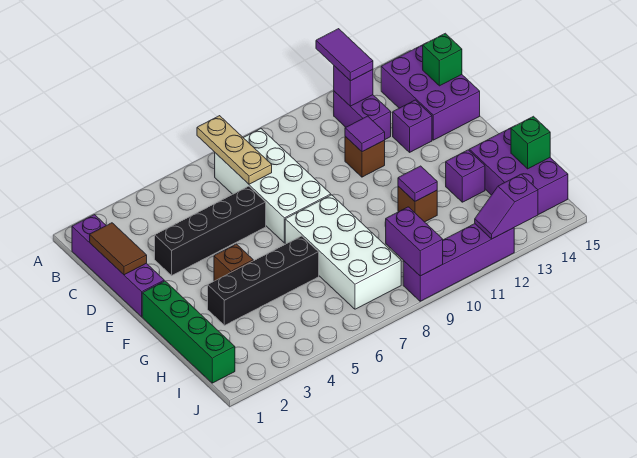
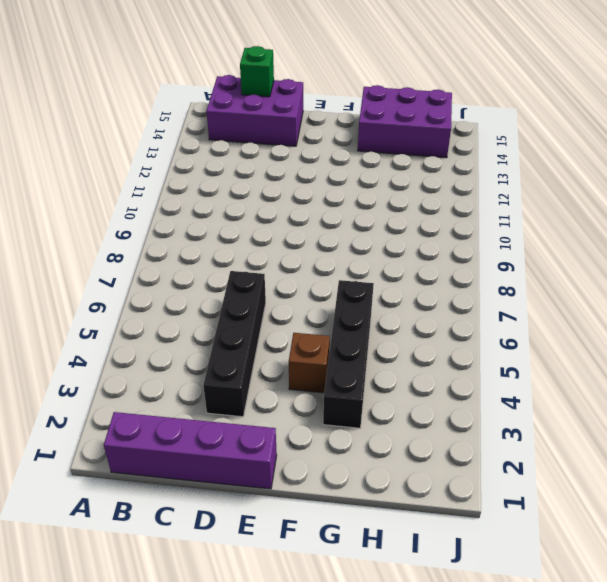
none -> white brick B7:E8 level 1
none -> purple brick B12:C12 level 1
none -> brown brick D11 level 1

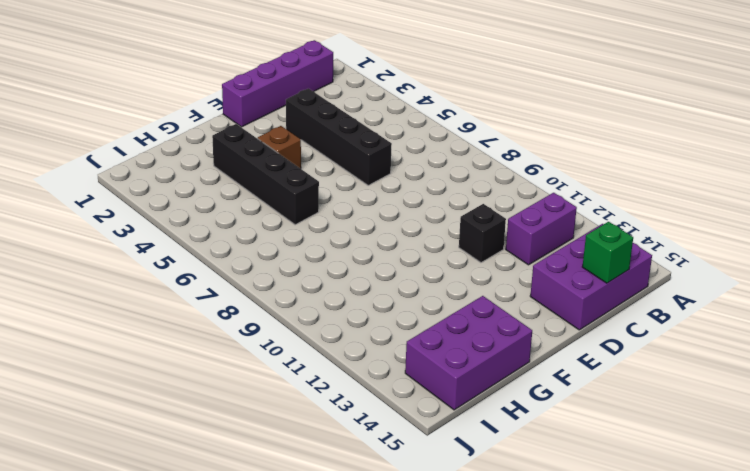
black brick D11 level 1 -> brown brick D11 level 1
none -> white brick B7:E8 level 1
none -> purple brick D13 level 1
none -> green brick F1:I1 level 1

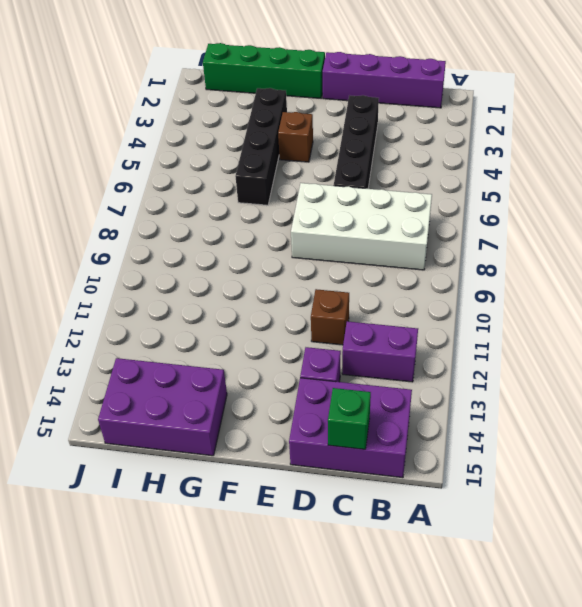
none -> white brick F7:I8 level 1
none -> brown brick G11 level 1
none -> purple brick G13 level 1

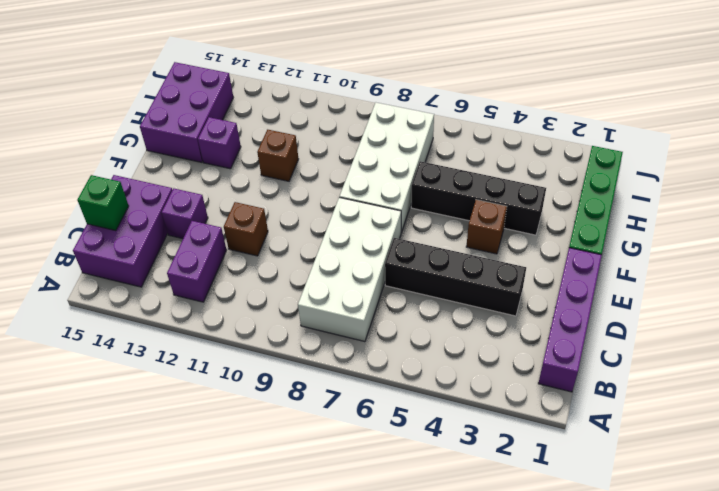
none -> purple brick J9:J12 level 1
none -> tan plate A7:C7 level 2
none -> purple brick B12 level 2

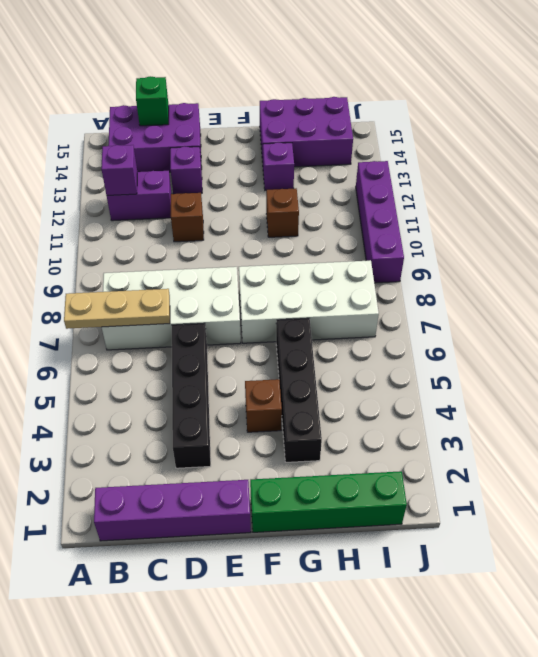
none -> brown tile C1:D1 level 2
none -> purple tile D11 level 2
none -> purple tile G11 level 2

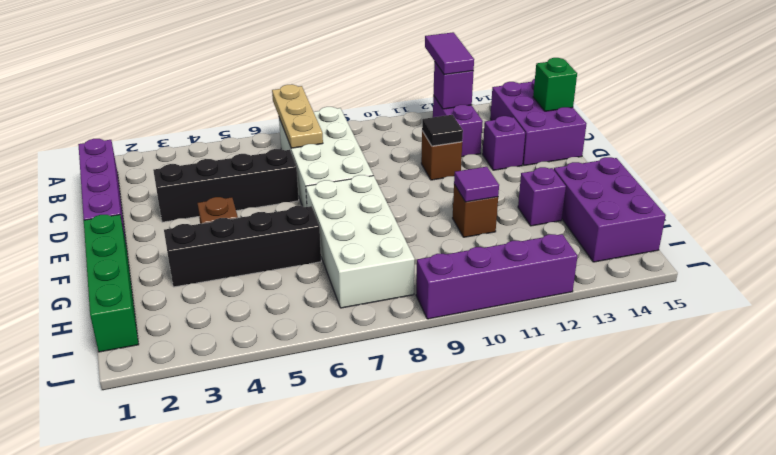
black tile D11 level 2 -> purple tile D11 level 2
none -> brown tile C1:D1 level 2
none -> green brick H15 level 2
none -> purple brick I9:J9 level 2

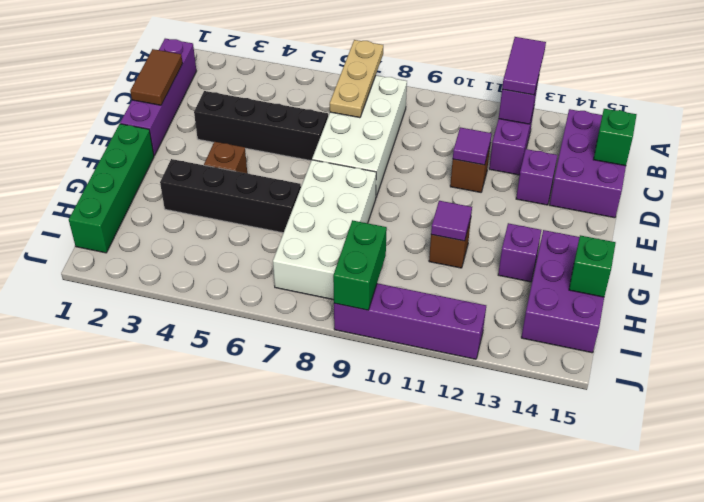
green brick I9:J9 level 2 -> purple brick I9:J9 level 2
none -> purple slope J12:J13 level 2 top 13

